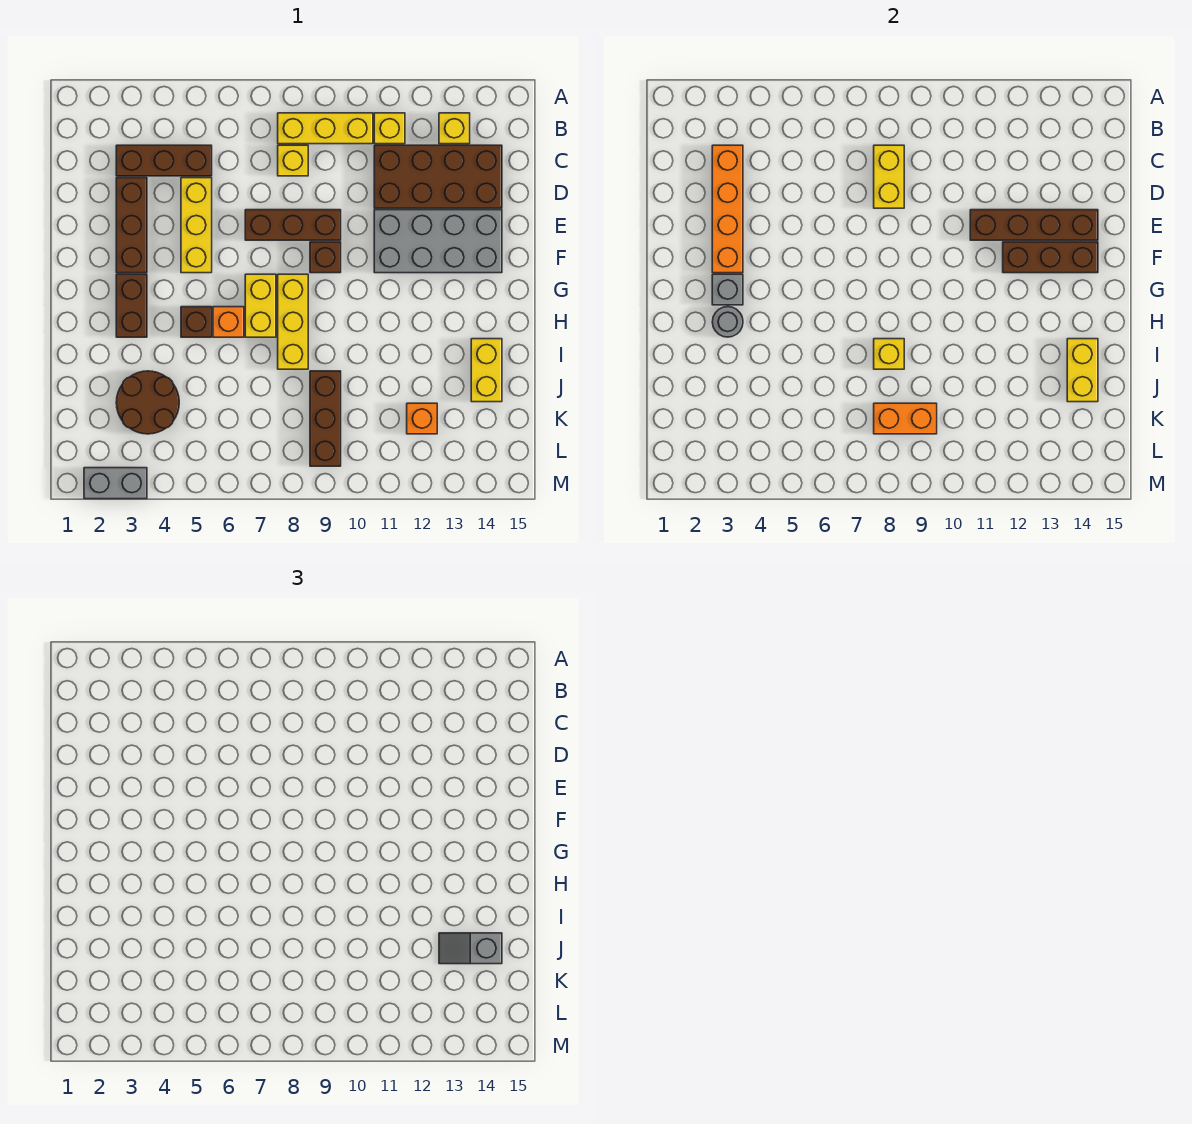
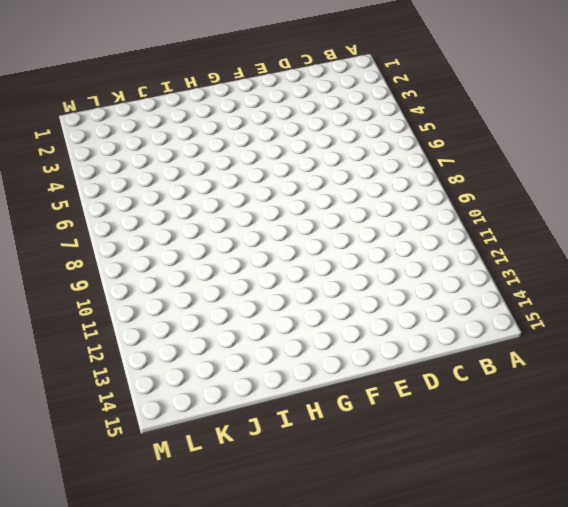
none -> yellow brick B8:B10 level 1
none -> yellow brick B11 level 1
none -> yellow brick B13 level 1
none -> brown brick C3:C5 level 1

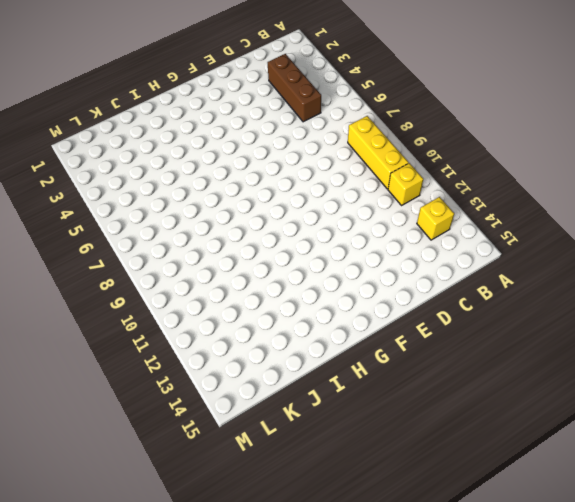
none -> yellow brick C8 level 1
none -> brown brick C11:D14 level 1
none -> brown brick D3:F3 level 1
none -> yellow brick D5:F5 level 1

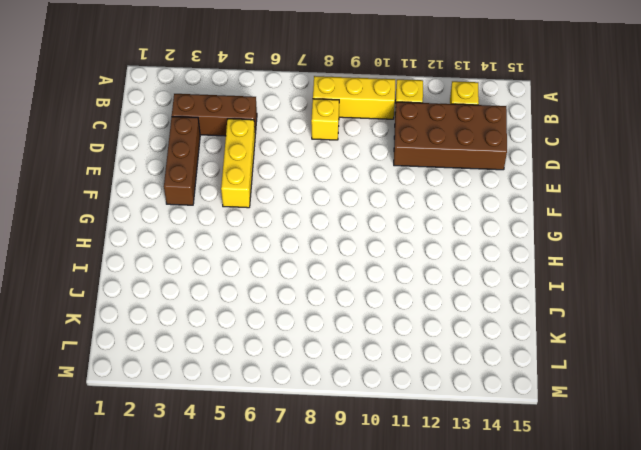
none -> brown brick E7:E9 level 1
none -> grey brick E11:F14 level 1
none -> brown brick F9 level 1
none -> brown brick G3:H3 level 1

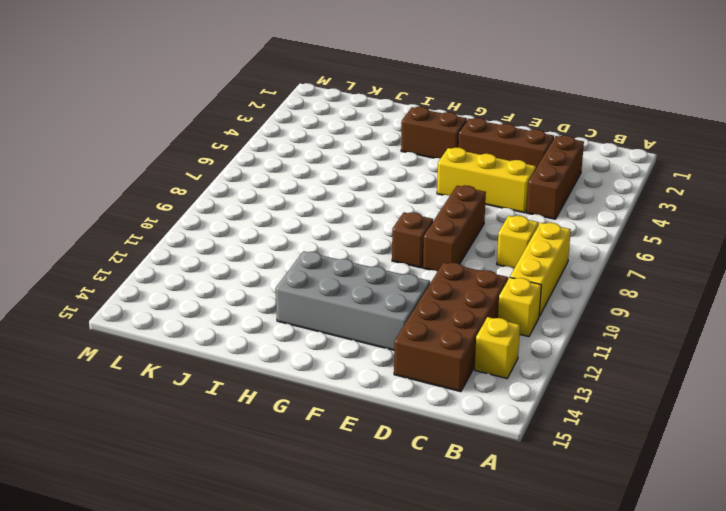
grey brick E12:H13 level 1 -> grey brick E11:F14 level 1
none -> yellow brick G7:H7 level 1
none -> yellow brick G8:I8 level 1
none -> brown brick H5 level 1
none -> orange brick H6 level 1

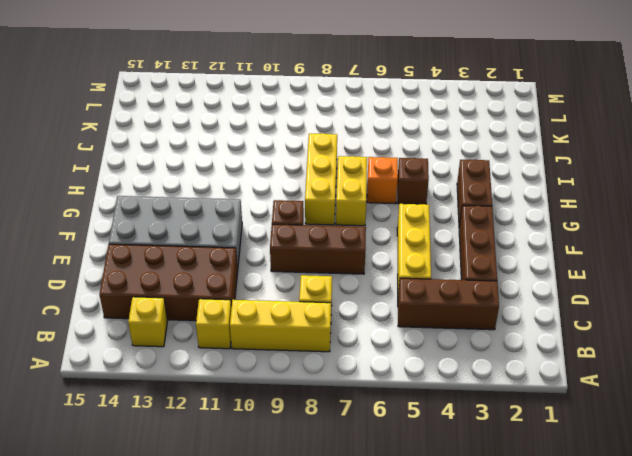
none -> yellow brick I14:J14 level 1
none -> brown round brick J3:K4 level 1
none -> brown brick J9:L9 level 1
none -> orange brick K12 level 1

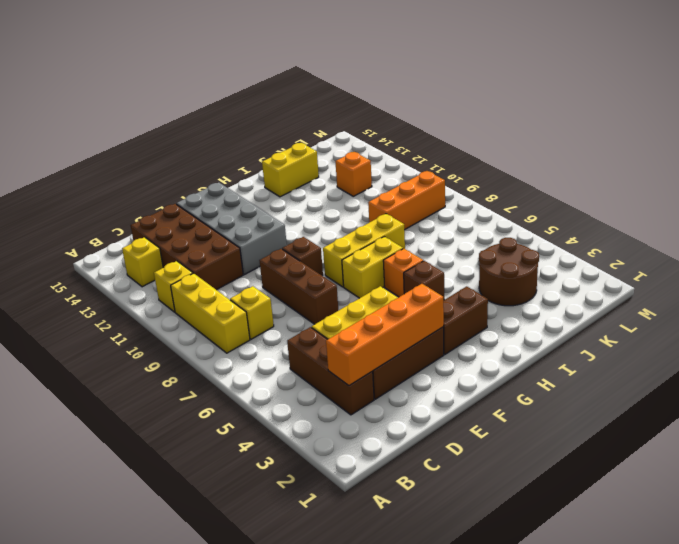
orange brick J9:L9 level 1 -> brown brick J9:L9 level 1
none -> grey brick M2:M3 level 1
none -> yellow brick C8:D8 level 2
none -> brown brick E11:E14 level 2
none -> brown brick F12:F14 level 2

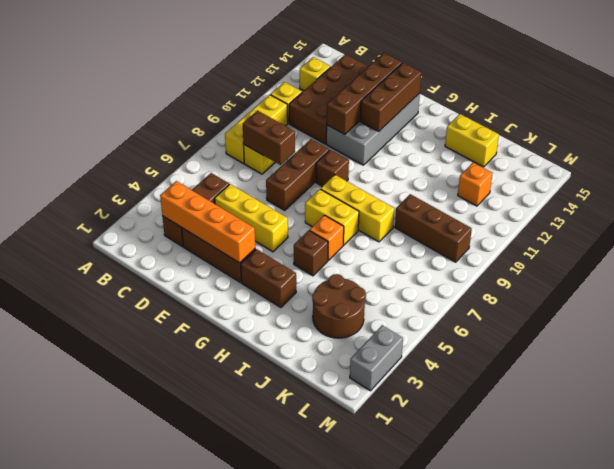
brown brick C8:D8 level 2 -> yellow brick C8:D8 level 2
none -> grey brick G3 level 2
none -> grey round brick H3 level 2
none -> yellow brick I8 level 2
none -> yellow brick I14:J14 level 2

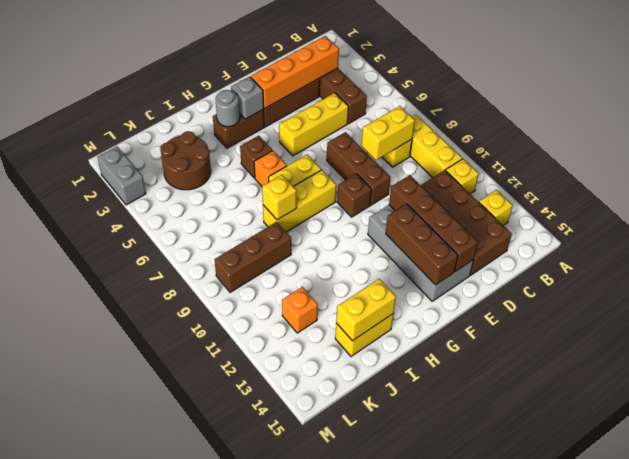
none -> orange brick K8:K9 level 2
none -> grey slope J13:J14 level 3 top 14

